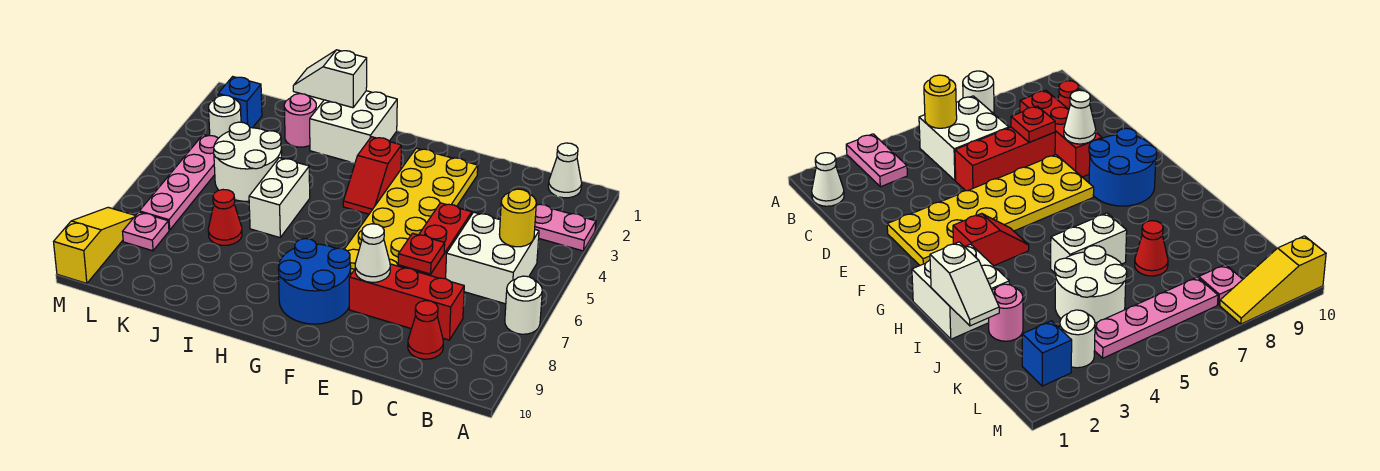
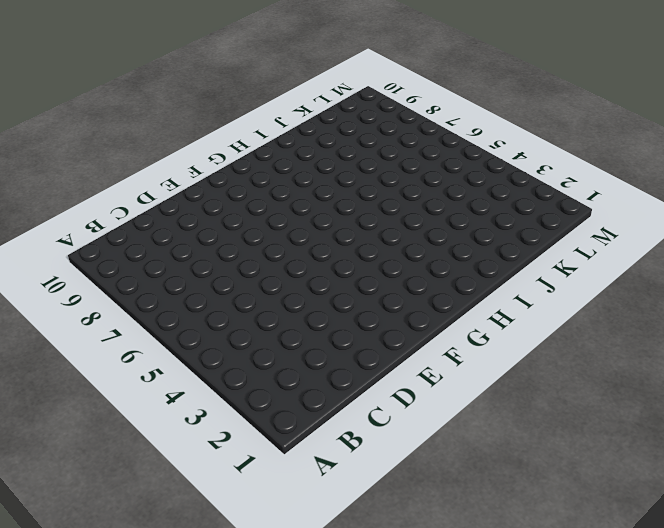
none -> pink plate A3:B3 level 1
none -> white round brick A7 level 1
none -> white cone B1 level 1

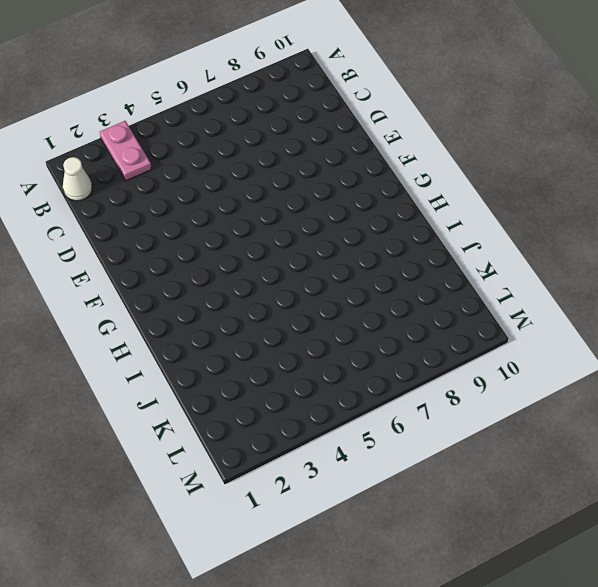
none -> white round brick A7 level 1
none -> white brick B5:C6 level 1
none -> red brick C8:E8 level 1

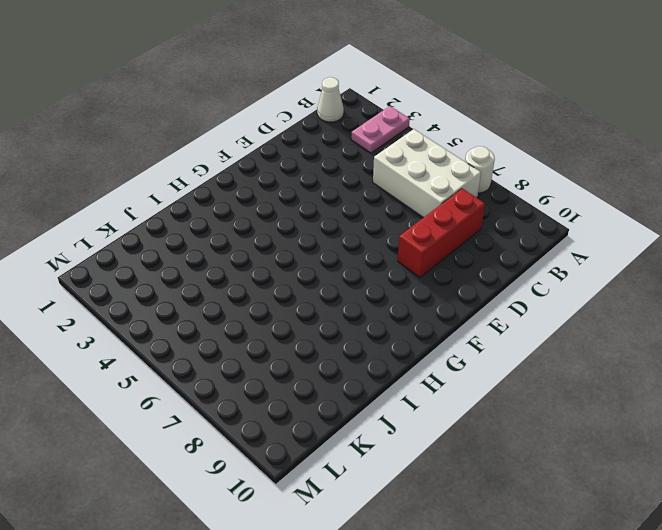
white brick B5:C7 level 1 -> white brick B5:C6 level 1
none -> red cone C9 level 1
none -> red brick D5:D7 level 1
none -> yellow plate E2:F7 level 1

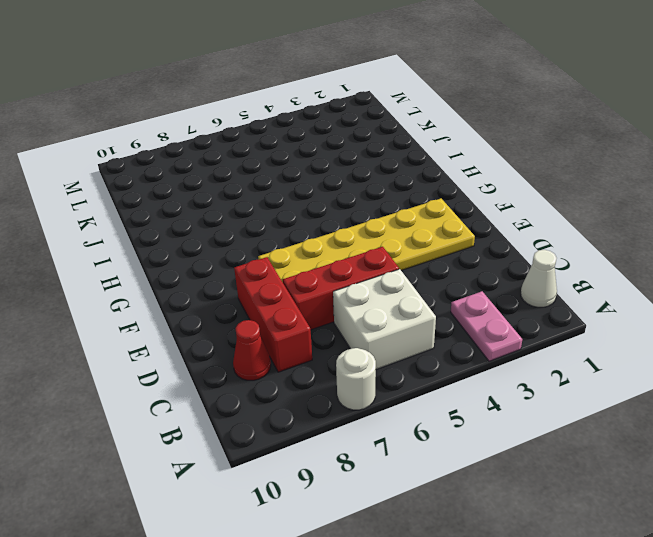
none -> blue round brick F8:G9 level 1
none -> red slope G3:G4 level 1 top 3
none -> white brick H1:I2 level 1

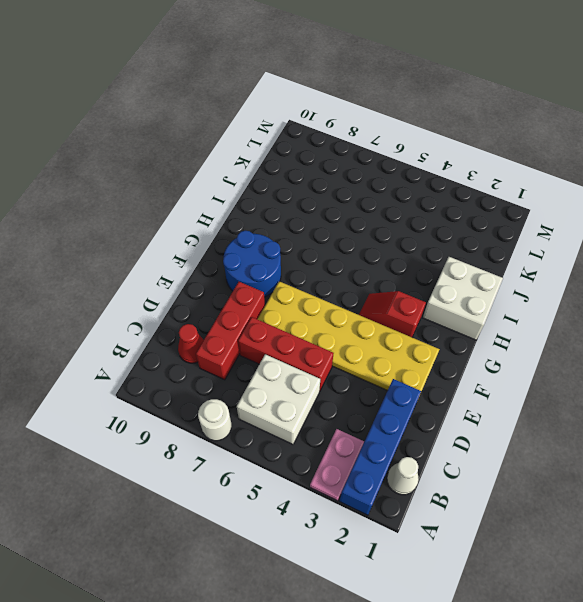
blue brick A2:D2 level 1 -> none
none -> white brick I5:I6 level 1
none -> pink round brick J2 level 1
none -> white round brick J4:K5 level 1

